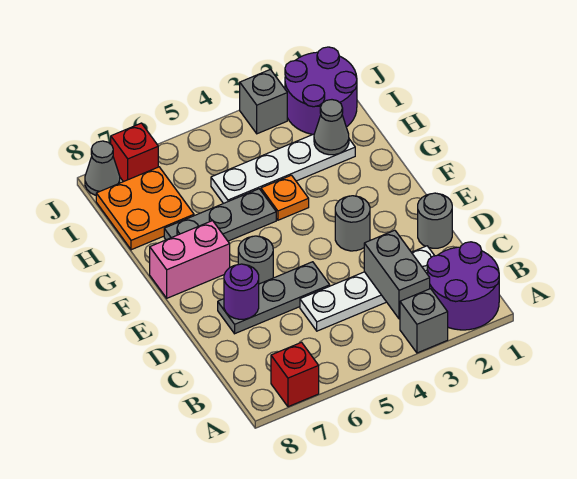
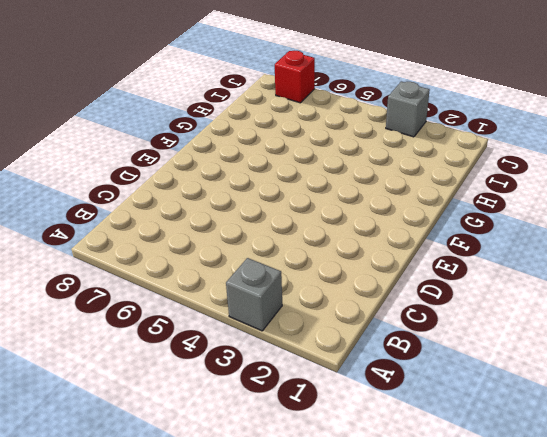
none -> purple round brick A1:B2 level 1
none -> red brick A7 level 1
none -> white plate C2:C5 level 1

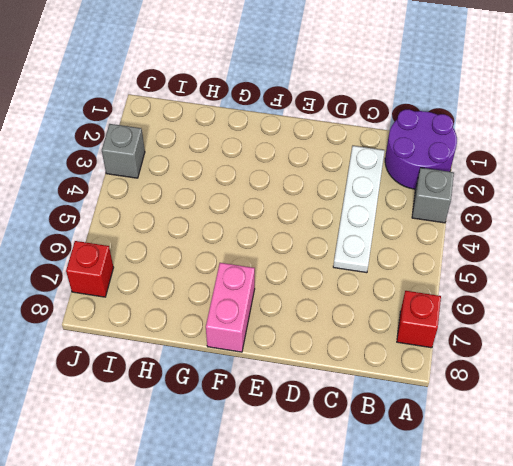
none -> grey round brick D1 level 1
none -> grey plate D5:D7 level 1
none -> grey round brick E3 level 1

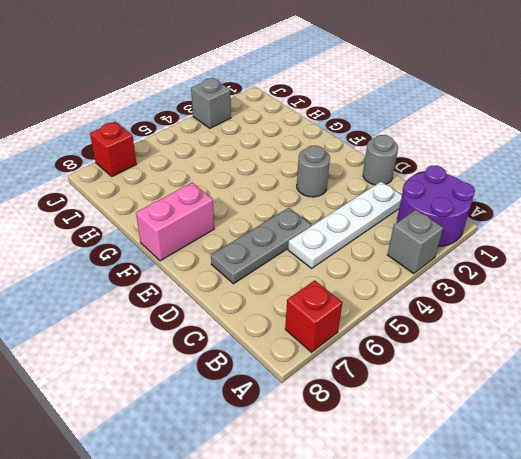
none -> grey round brick E6 level 1
none -> orange plate G4 level 1
none -> grey plate G5:G7 level 1

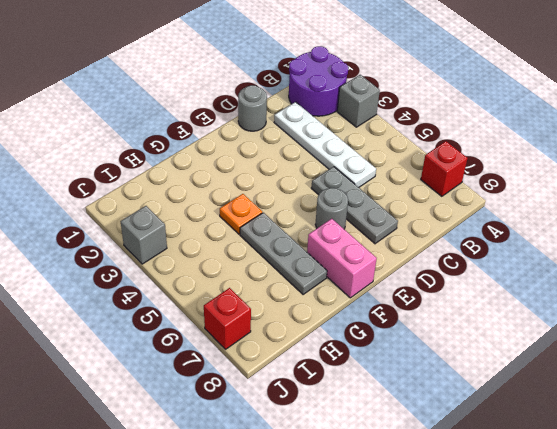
none -> grey round brick E3 level 1
none -> white plate H2:H5 level 1
none -> orange plate H7:I8 level 1

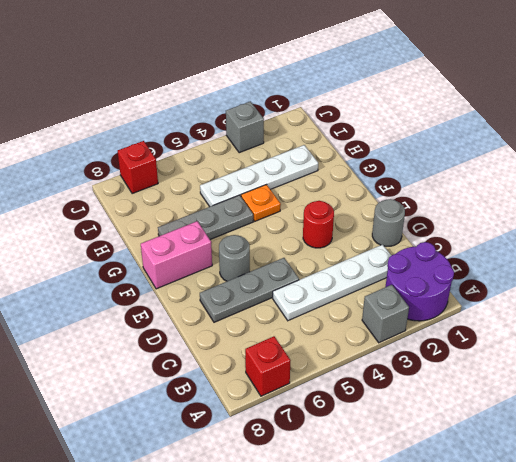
red round brick E3 level 1 -> grey round brick E3 level 1
none -> orange plate H7:I8 level 1
none -> purple round brick I1:J2 level 1
none -> grey cone J8 level 1

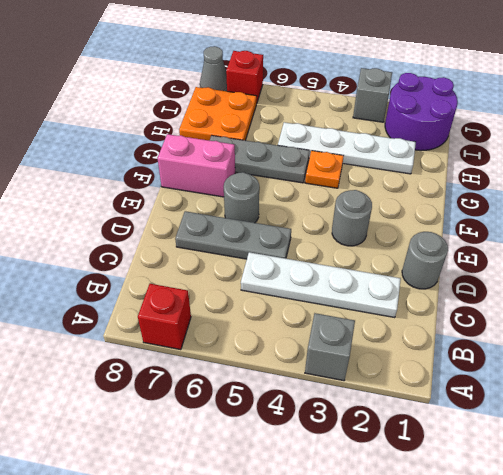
none -> purple round brick A1:B2 level 1
none -> grey brick B3:C3 level 2
none -> purple round brick D7 level 2

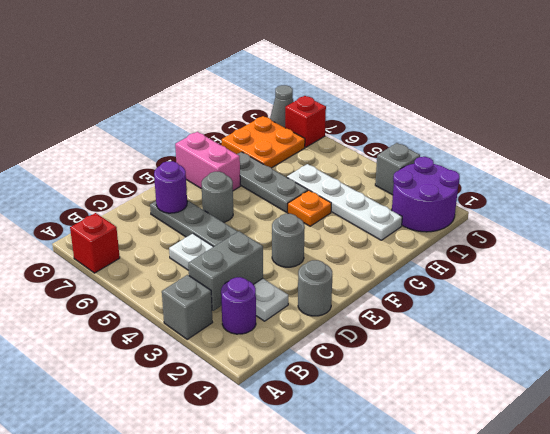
purple round brick B2 level 1 -> purple round brick A1:B2 level 1
none -> grey cone H2 level 2

